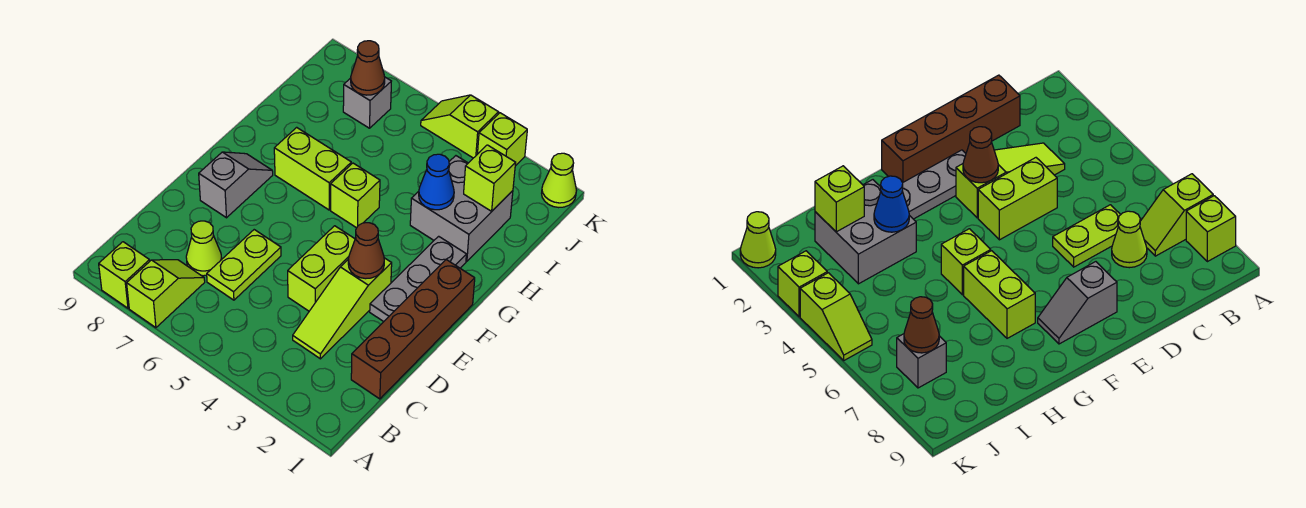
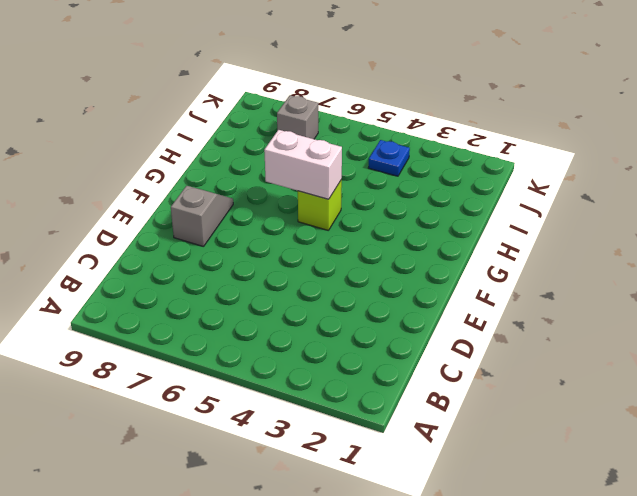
white brick G5:G6 level 2 -> none
blue plate J4 level 1 -> none
none -> lime slope A7:B7 level 1 top A
none -> lime brick A8 level 1
none -> brown brick C1:F1 level 1

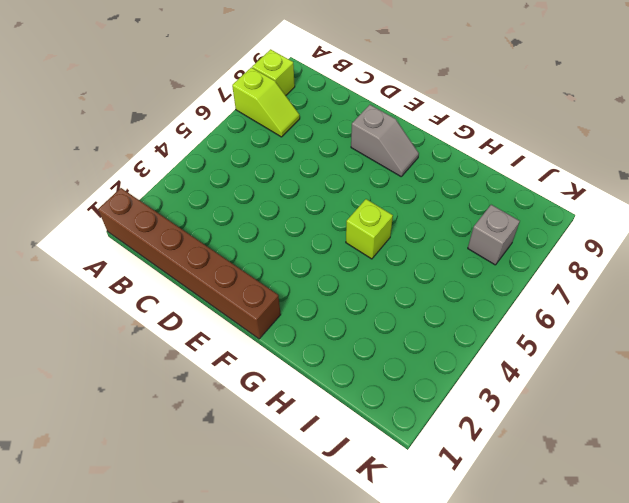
brown brick A1:F1 level 1 -> brown brick C1:F1 level 1
none -> lime slope C3:E3 level 1 top E
none -> lime plate C6:D6 level 1
none -> lime cone C7 level 1

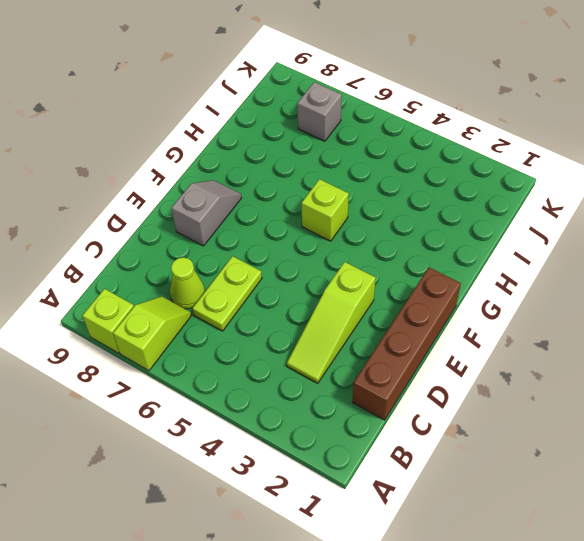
none -> lime brick D4:E4 level 1
none -> grey plate E2:G2 level 1
none -> lime brick G6:G7 level 1

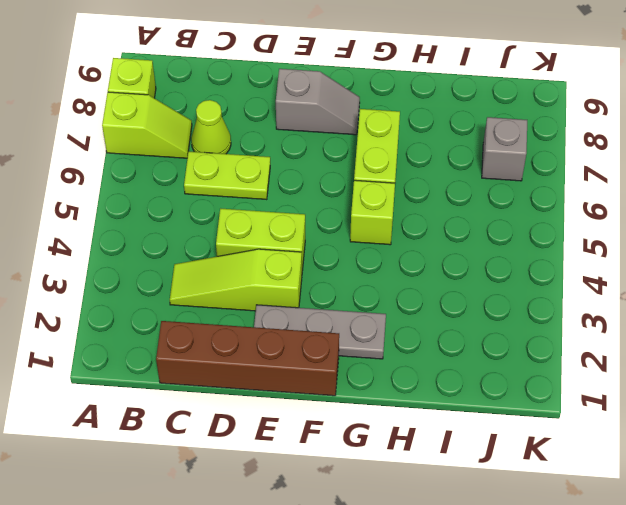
none -> grey brick H2:I3 level 1
none -> lime cone K1 level 1
none -> lime brick K3 level 1

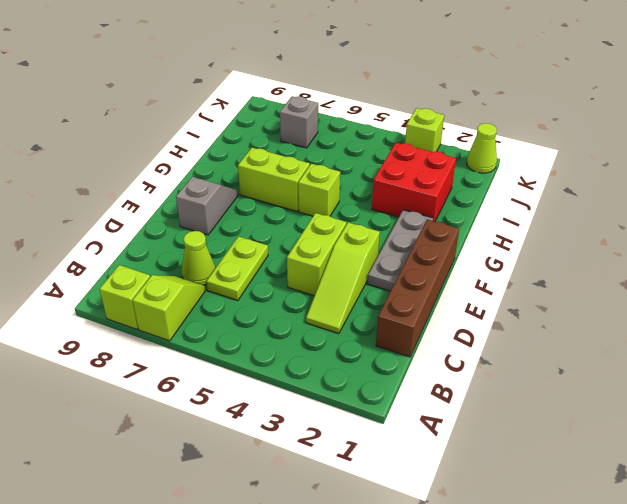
red brick H2:I3 level 1 -> grey brick H2:I3 level 1
none -> lime slope K4:K5 level 1 top 4
none -> brown cone E3 level 2
none -> blue cone H3 level 2

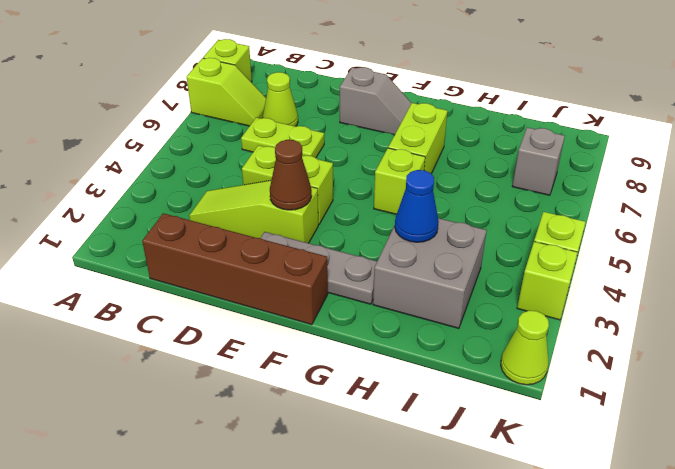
none -> lime brick I2 level 2
none -> brown cone J7 level 2

